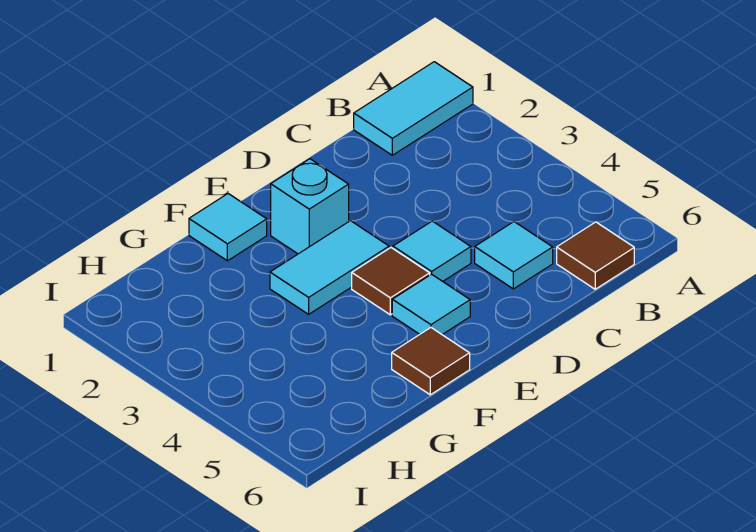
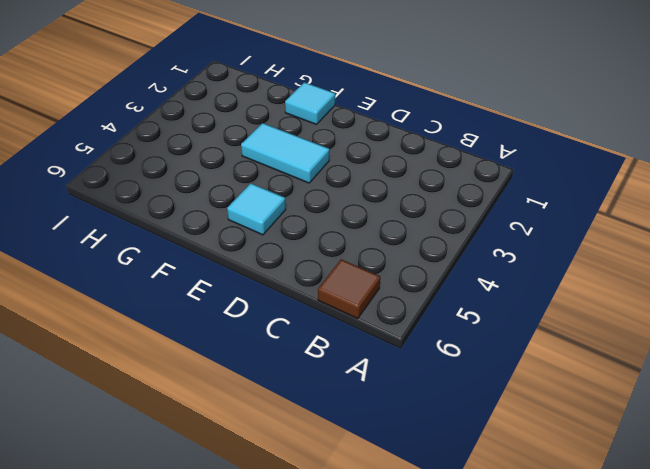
none -> cyan tile A1:B1 level 1
none -> cyan tile C5 level 1

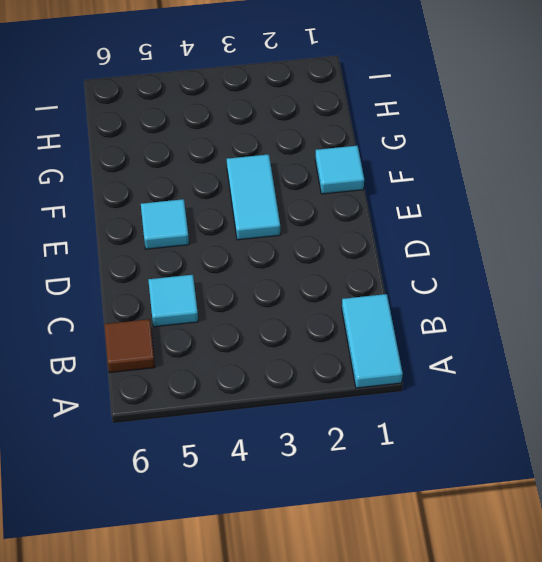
none -> cyan tile D4 level 1
none -> cyan brick E2 level 1

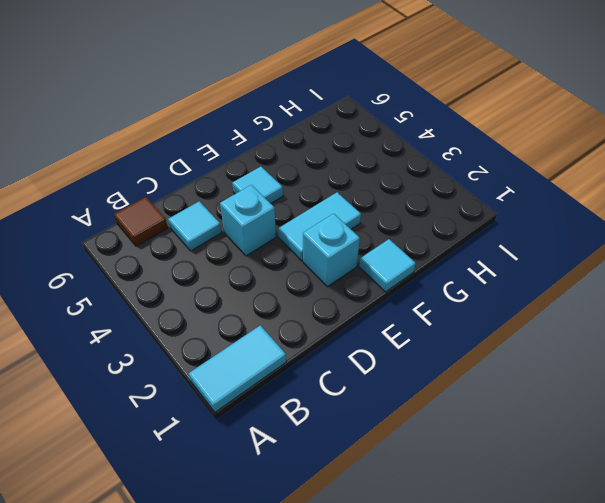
cyan brick D4 level 1 -> cyan tile D4 level 1
none -> brown tile E4 level 1
none -> brown tile F6 level 1

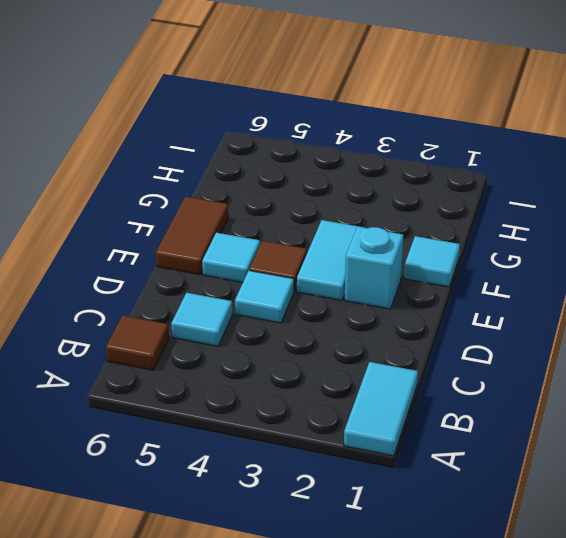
brown tile E6:F6 level 1 -> brown tile F6 level 1

